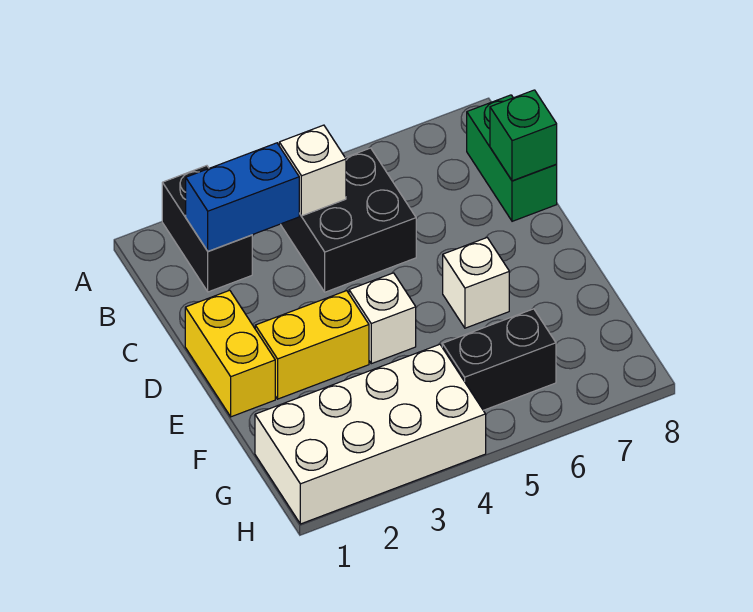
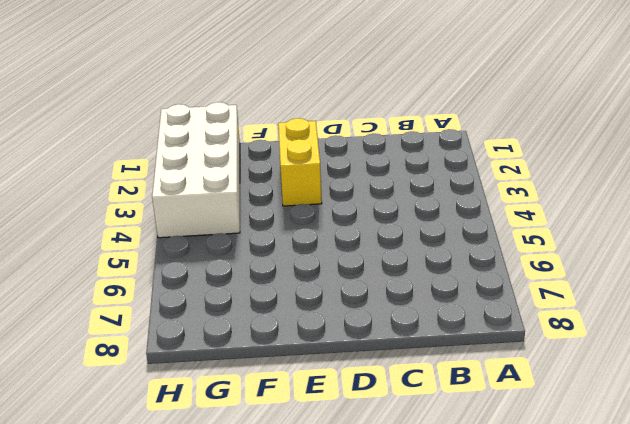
none -> black brick A2:B2 level 1
none -> black brick B4:C5 level 1
none -> green brick B8:C8 level 1

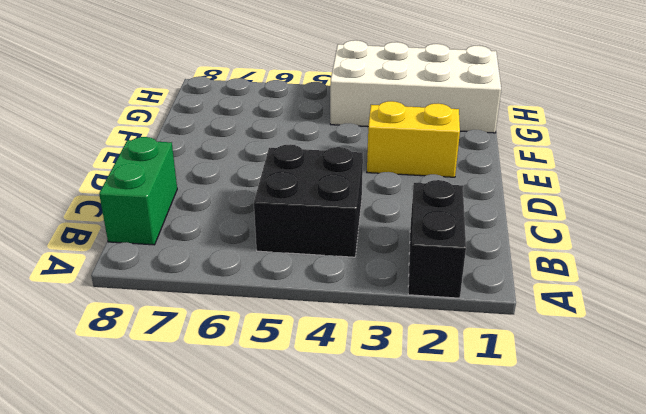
none -> yellow brick D1:E1 level 1
none -> white brick E4 level 1
none -> white brick E6 level 1

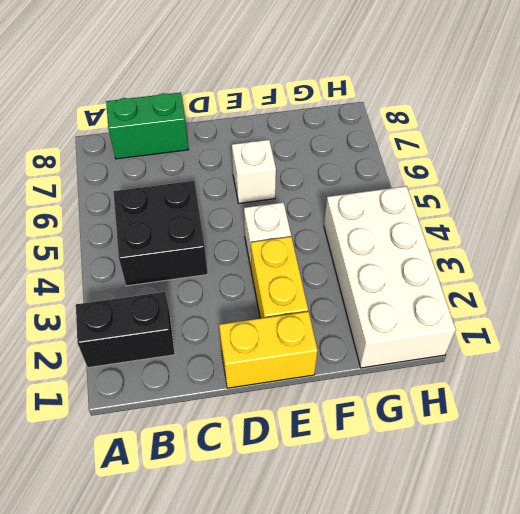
none -> black brick G5:G6 level 1
none -> blue brick B2:B3 level 2
none -> white brick B4 level 2

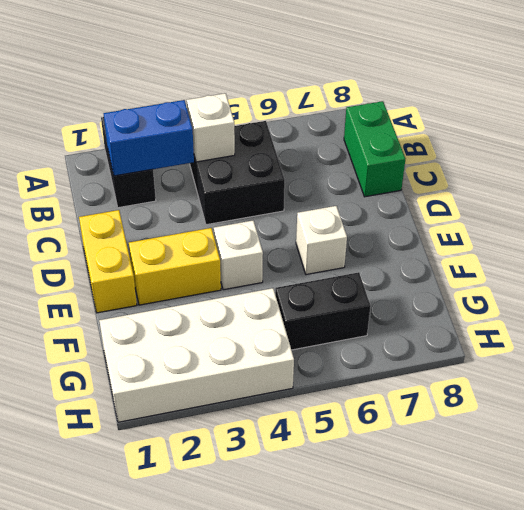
none -> green brick C8 level 2

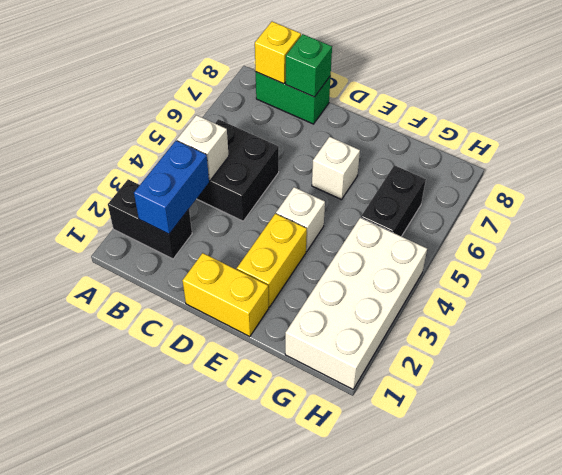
yellow brick B8 level 2 -> none

